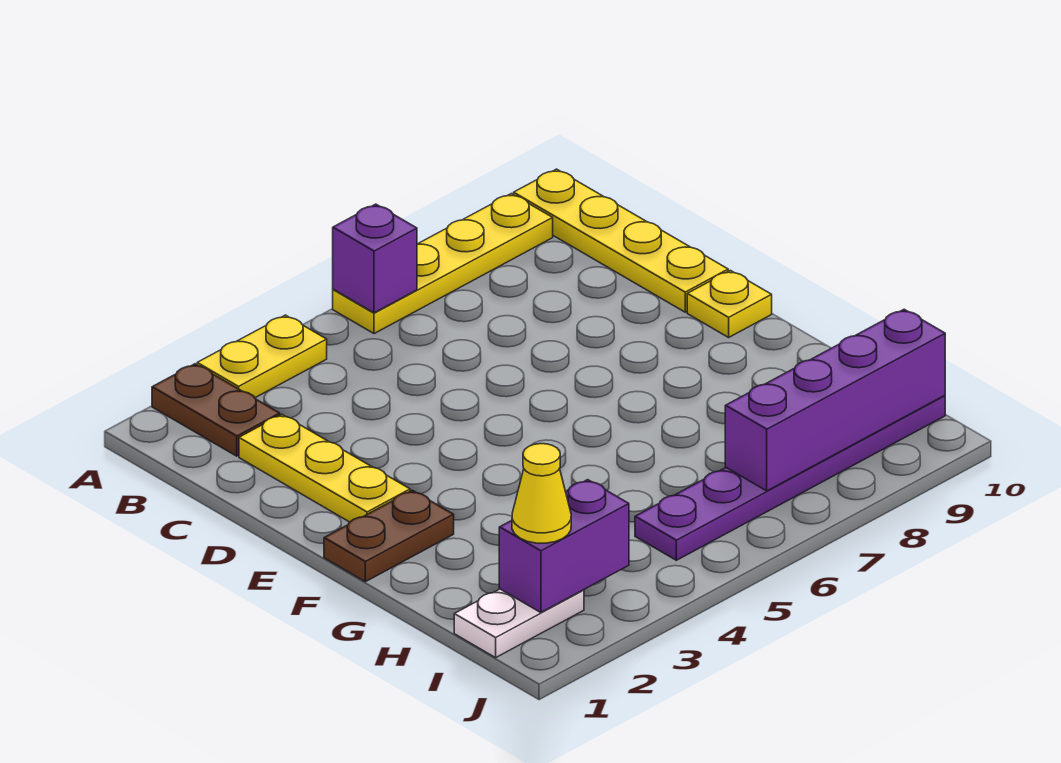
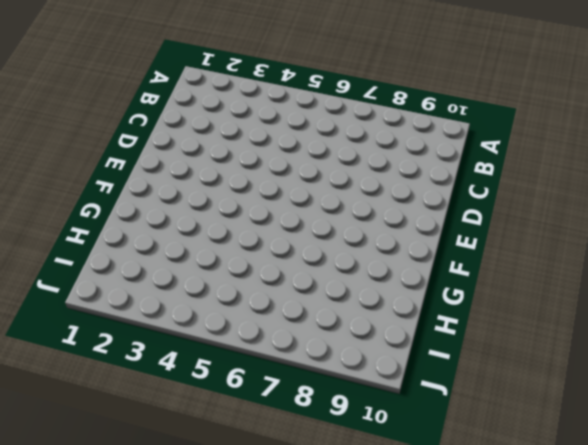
none -> brown plate A2:B2 level 1
none -> yellow plate A3:A4 level 1
none -> yellow plate A6:A9 level 1

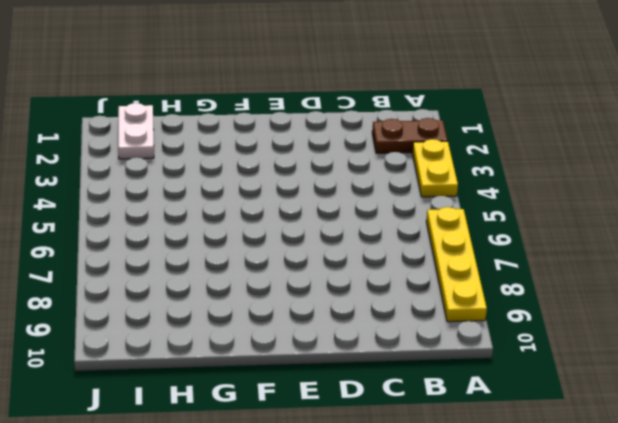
none -> yellow plate A10:D10 level 1
none -> yellow plate C2:E2 level 1
none -> yellow plate E10 level 1

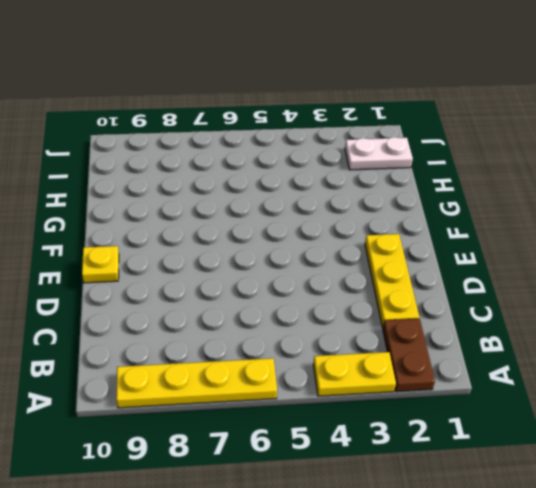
none -> yellow plate A10:D10 level 1
none -> brown plate F1:F2 level 1
none -> purple plate I5:I10 level 1

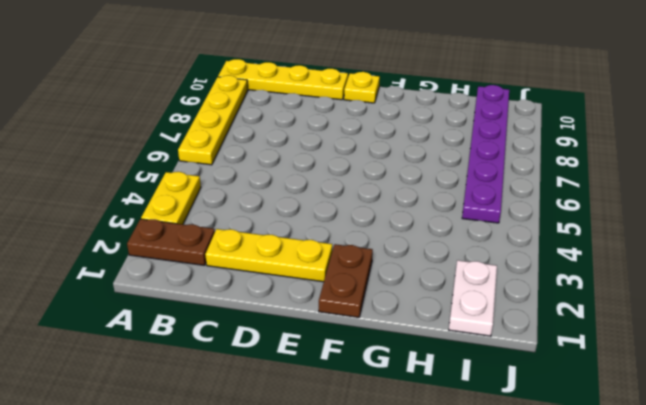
none -> purple brick A6 level 2
none -> purple brick I2:I3 level 2
none -> purple brick I7:I10 level 2

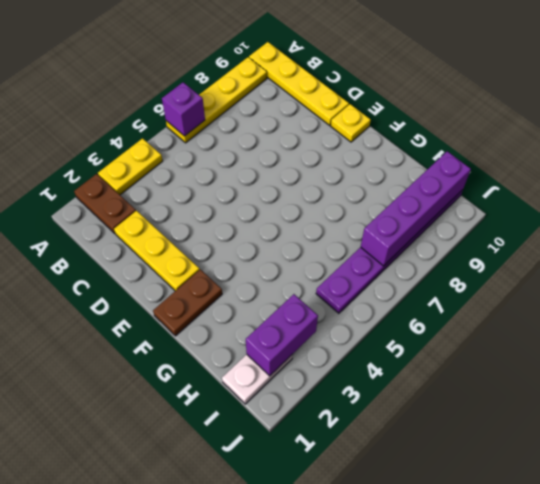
none -> yellow cone I2 level 3

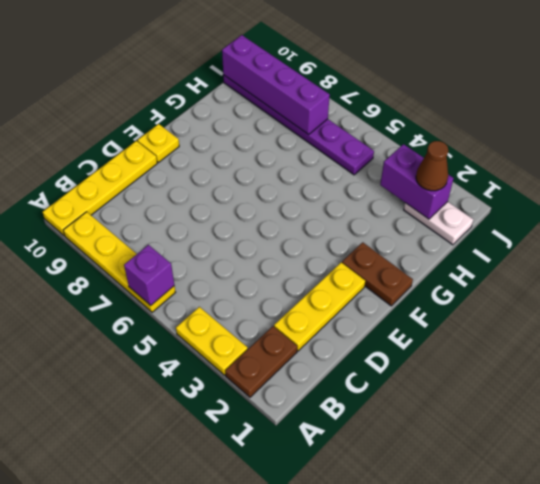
brown cone I2 level 3 -> yellow cone I2 level 3

